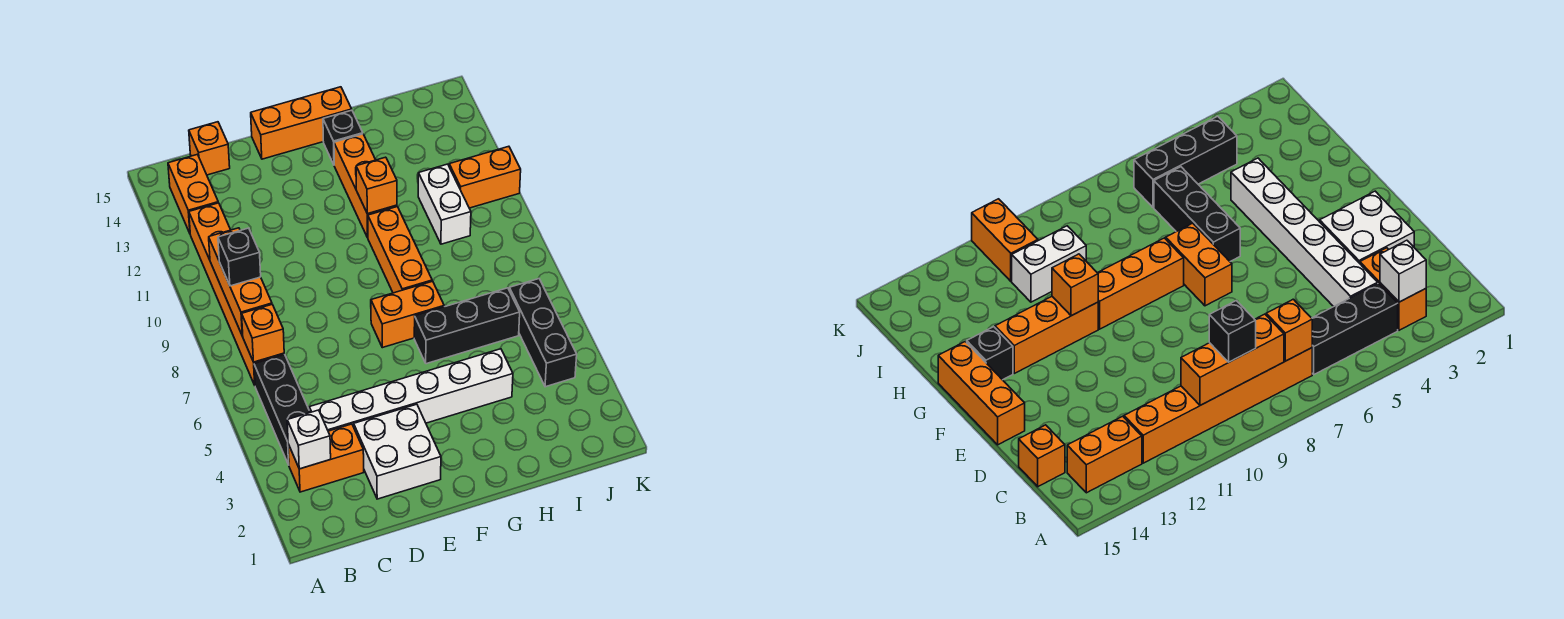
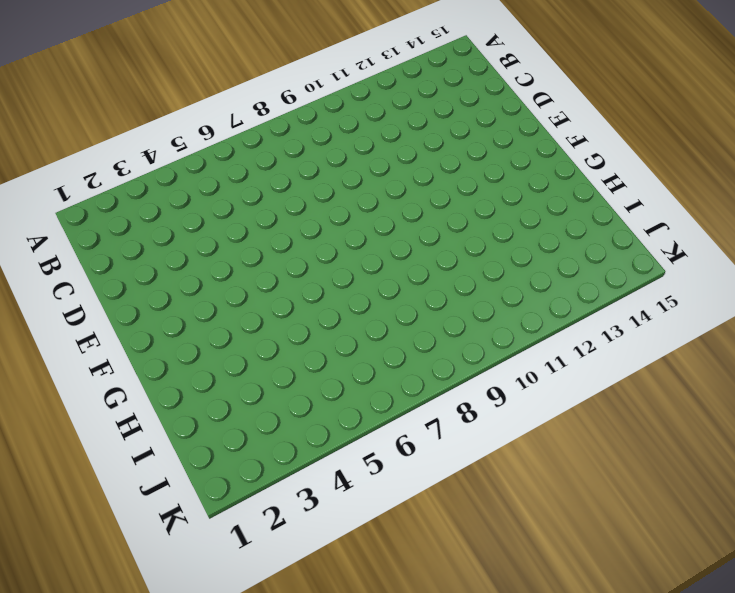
none -> orange brick B3:C3 level 1
none -> black brick B4:B6 level 1
none -> orange brick B7:B12 level 1

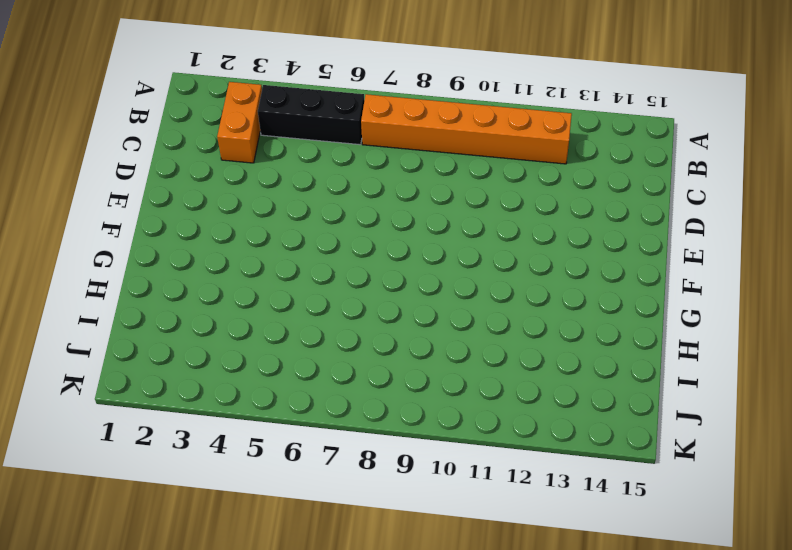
none -> orange brick B13:B14 level 1
none -> white brick C4:H4 level 1
none -> orange brick C15 level 1

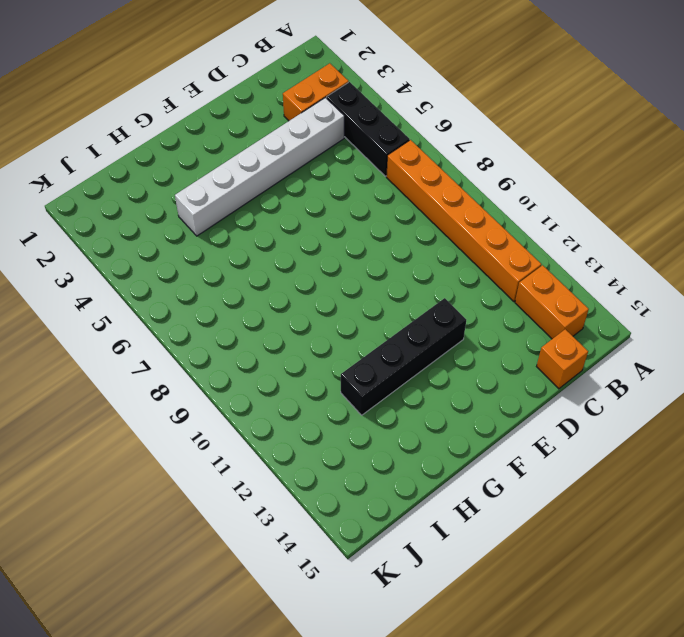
black brick E12:H12 level 1 -> orange brick G11:G13 level 1
none -> white brick D2:E3 level 1
none -> orange brick E15:G15 level 1
none -> orange brick F7:G7 level 1

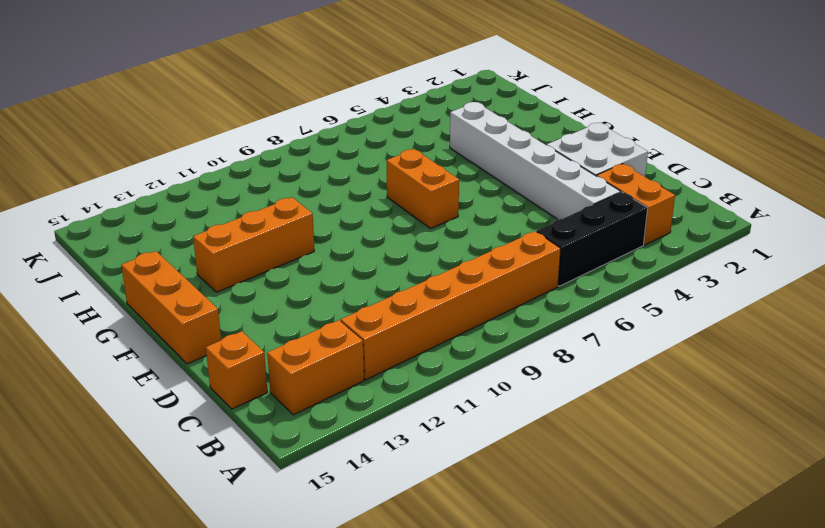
none -> black brick G6:I6 level 1
none -> orange brick G8:G10 level 1
none -> black brick G14 level 1

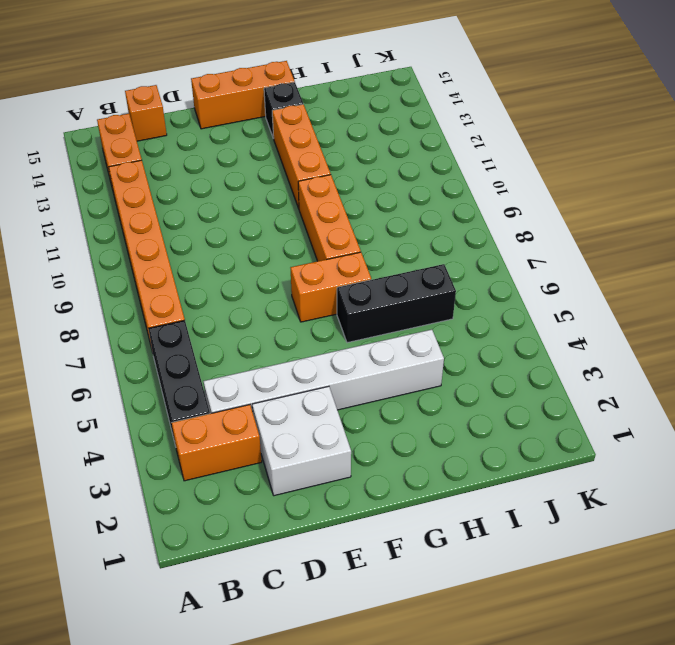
none -> white brick I10:I11 level 1
none -> black brick J4:J6 level 1
none -> orange brick J11:K11 level 1

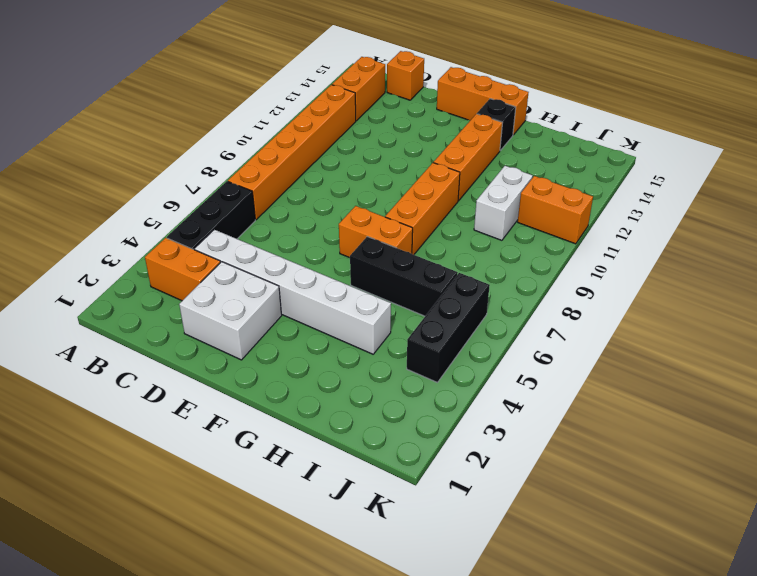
none -> white brick B3 level 2
none -> orange brick B7 level 2
none -> orange brick B8:B10 level 2

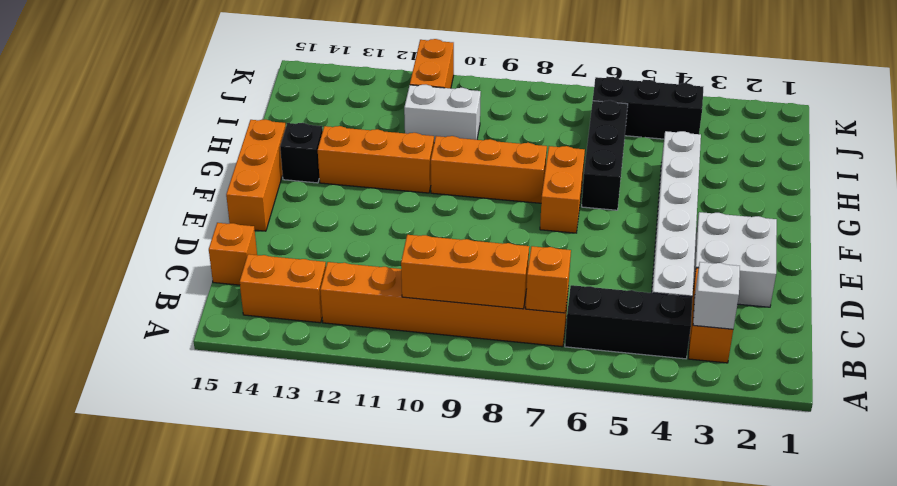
none -> orange brick G11 level 2
none -> black brick B9 level 3

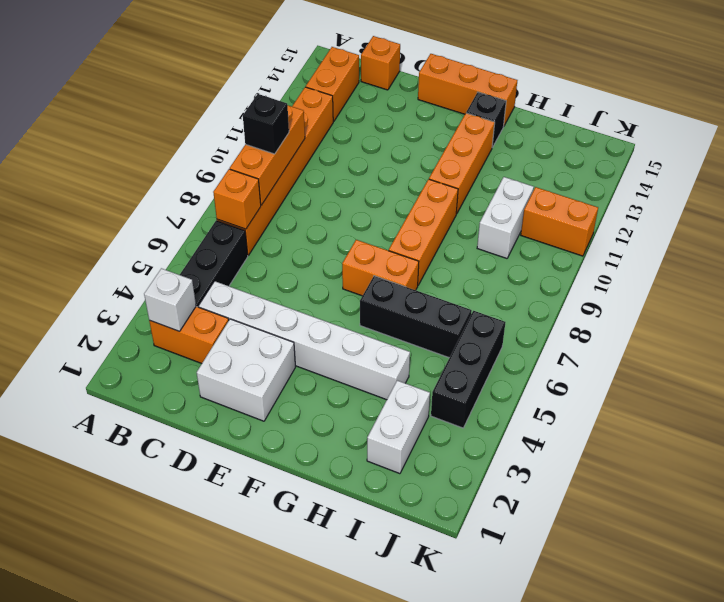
white brick I2:I3 level 1 -> none
none -> orange brick G11 level 2

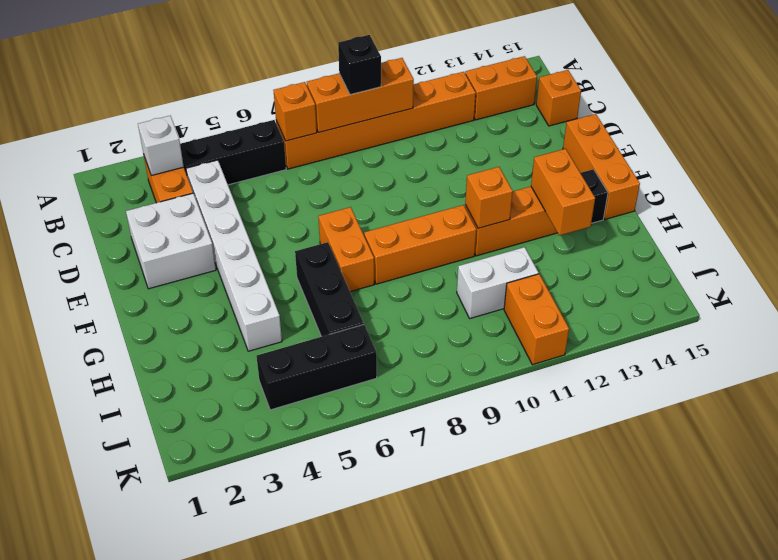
orange brick G13:H13 level 2 -> none

